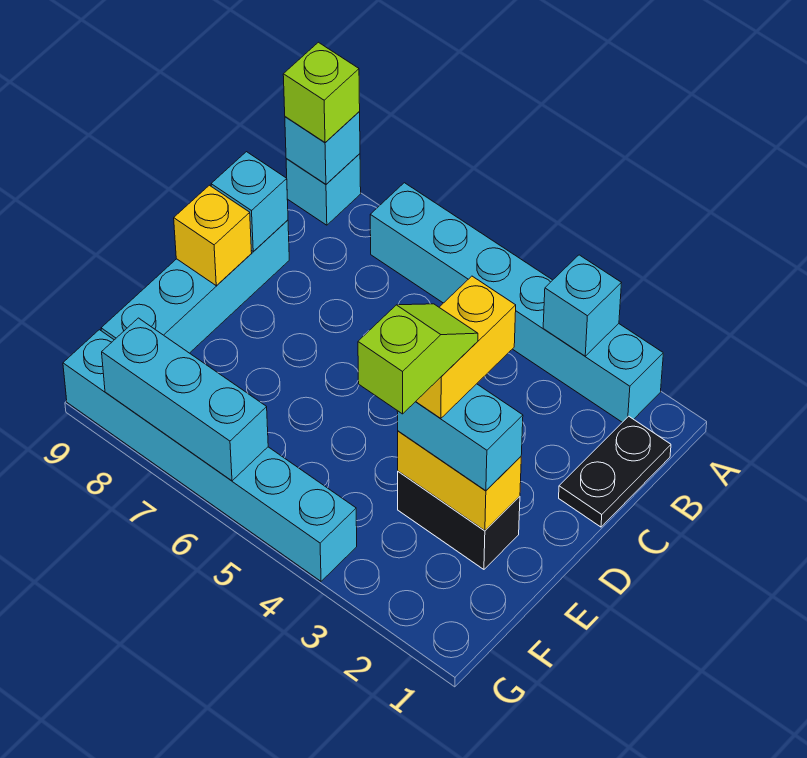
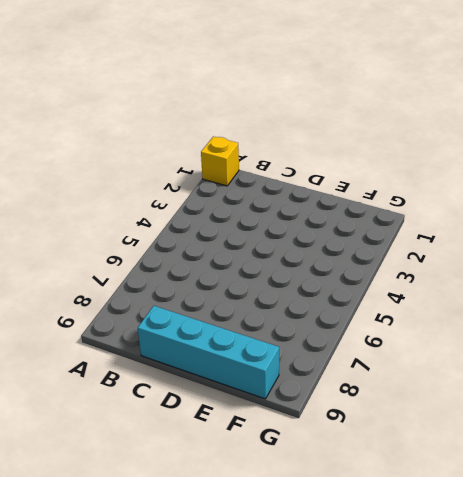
yellow brick A1 level 1 -> yellow brick D9 level 2
none -> cyan brick A2:A7 level 1
none -> cyan brick A9 level 1
none -> black plate B1:C1 level 1

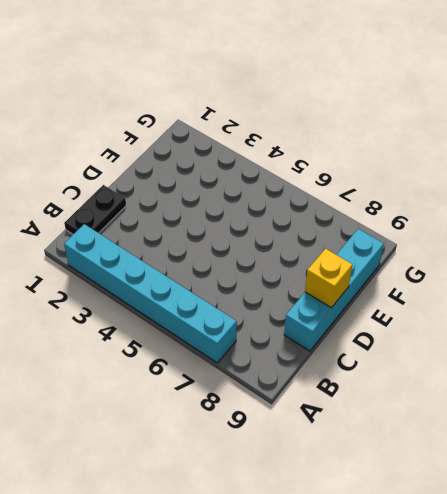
none -> cyan brick A9 level 1
none -> black brick E2:E3 level 1
none -> cyan brick G4:G9 level 1

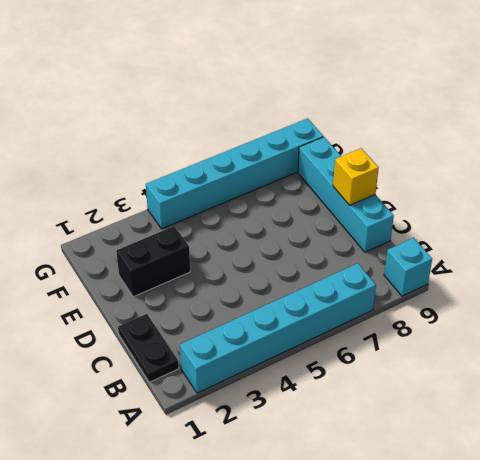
none -> cyan brick A3 level 2
none -> cyan brick A9 level 2
none -> cyan brick C9 level 2

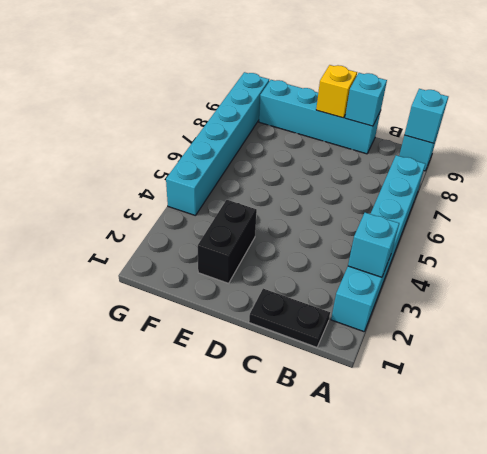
none -> yellow brick E2:E3 level 2
none -> cyan brick G6:G8 level 2
none -> lime brick A9 level 3

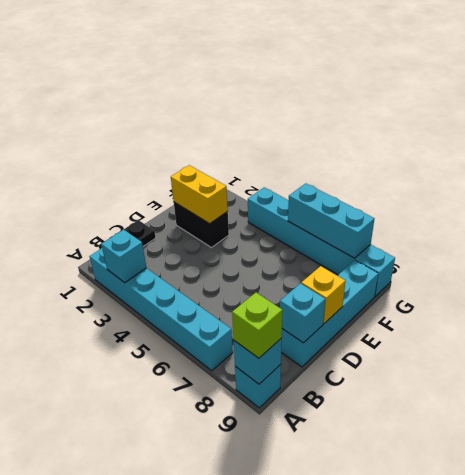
none -> cyan brick E2:E3 level 3
none -> yellow brick D3:E3 level 4
none -> lime slope E3:F3 level 5 top F

